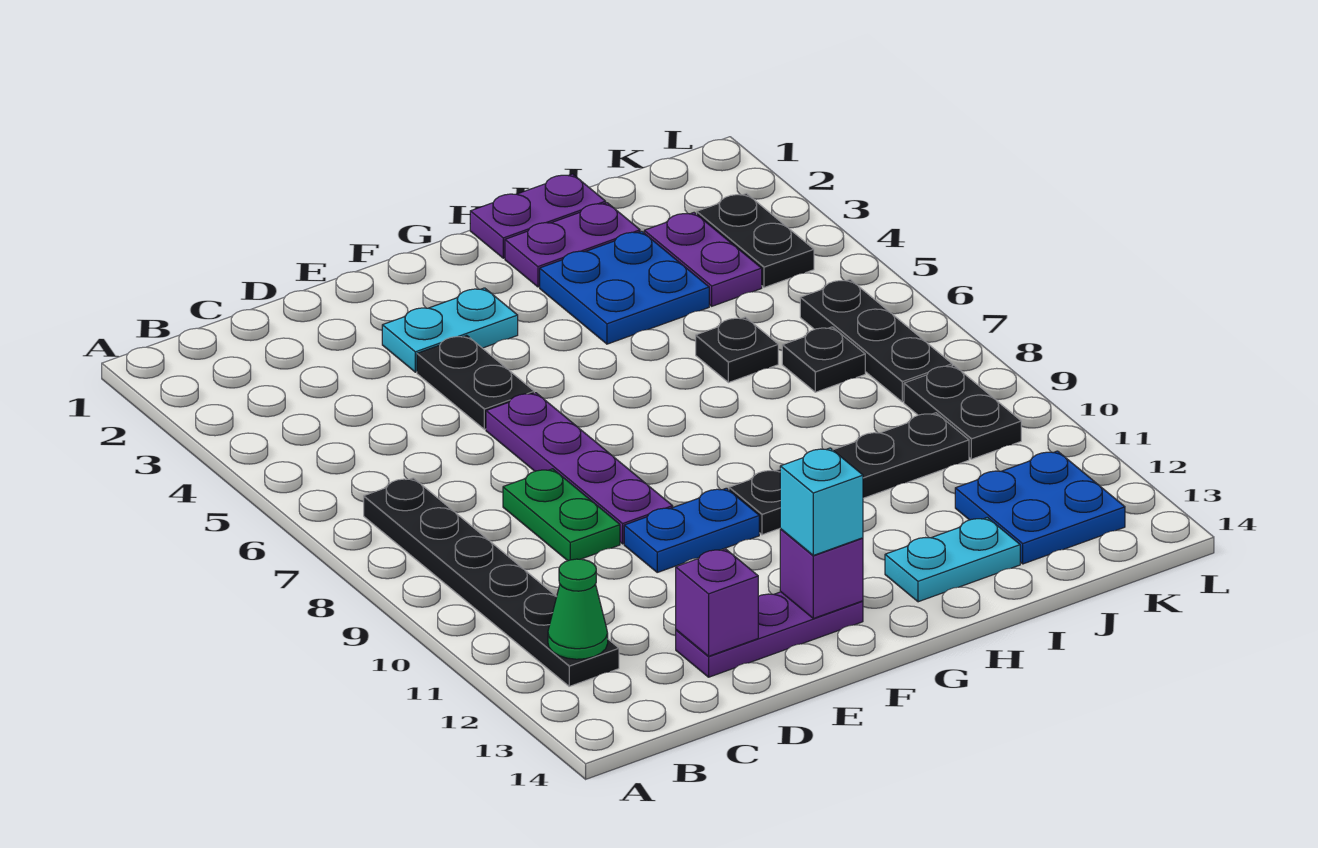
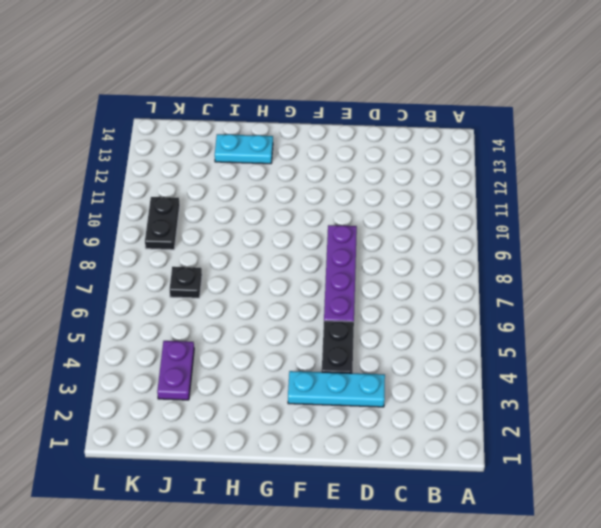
cyan plate D3:F3 level 1 -> cyan plate E3:F3 level 1
none -> black plate B7:B12 level 1
none -> green plate D8:D9 level 1
none -> purple plate D13:F13 level 1

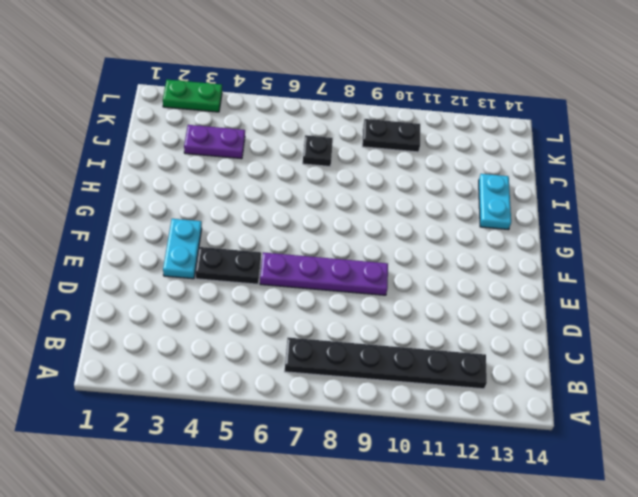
green plate L2:L3 level 1 -> green plate D8:D9 level 1
none -> purple plate D13:F13 level 1
none -> blue plate E10:F10 level 1
none -> black plate G10:J10 level 1

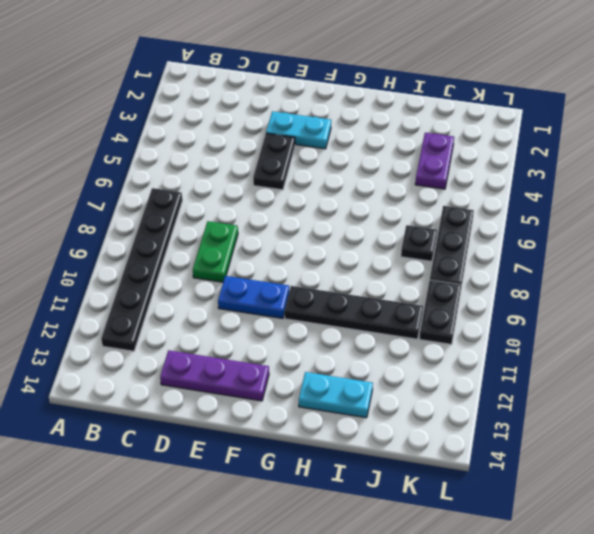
none -> purple plate E6:E9 level 1
none -> purple plate H1:I1 level 1
none -> purple plate H2:I2 level 1

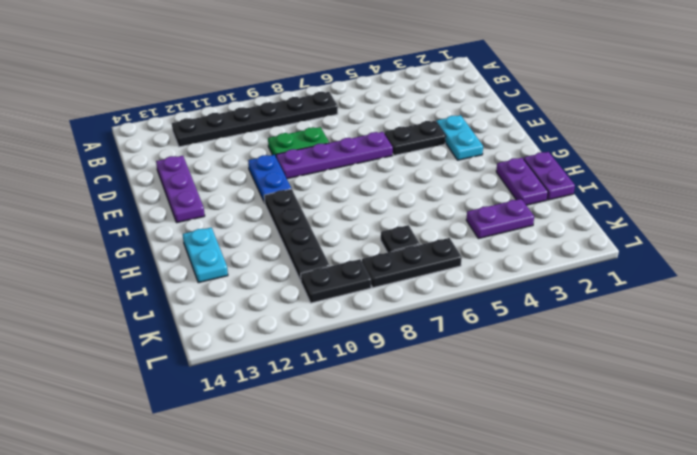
none -> blue plate H3:I4 level 1
none -> black plate I6 level 1
none -> blue plate J12:K13 level 1

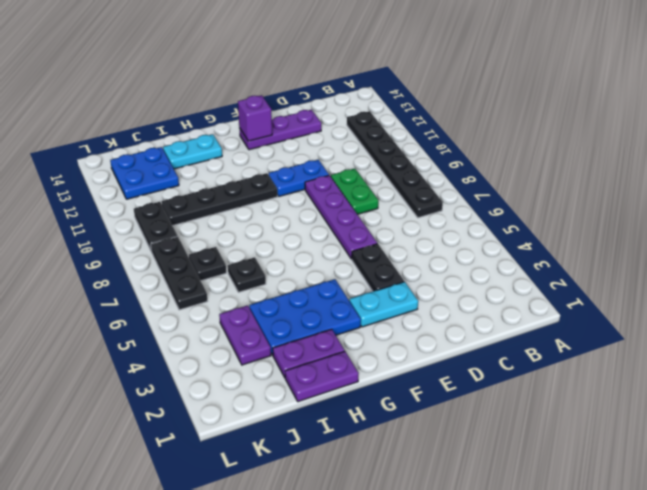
blue plate G3:I4 level 1 -> blue plate H3:I4 level 1
none -> black plate K3:K4 level 1
none -> green cone B12 level 2
none -> purple brick D13 level 2

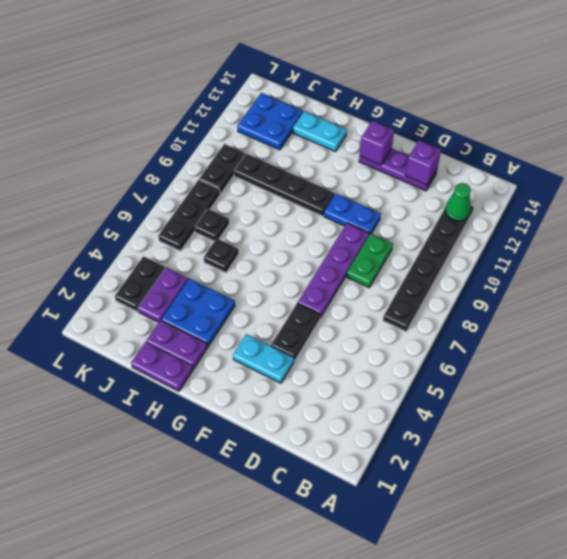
none -> cyan brick F13 level 3

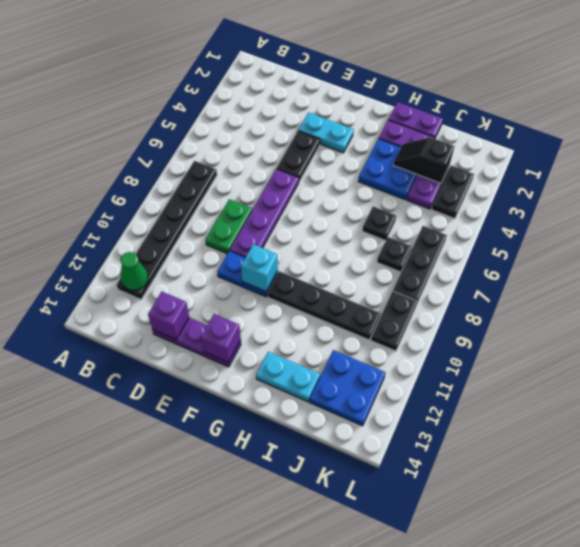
cyan brick F10 level 2 -> cyan brick F13 level 3
black slope I3:J3 level 2 top J -> none

